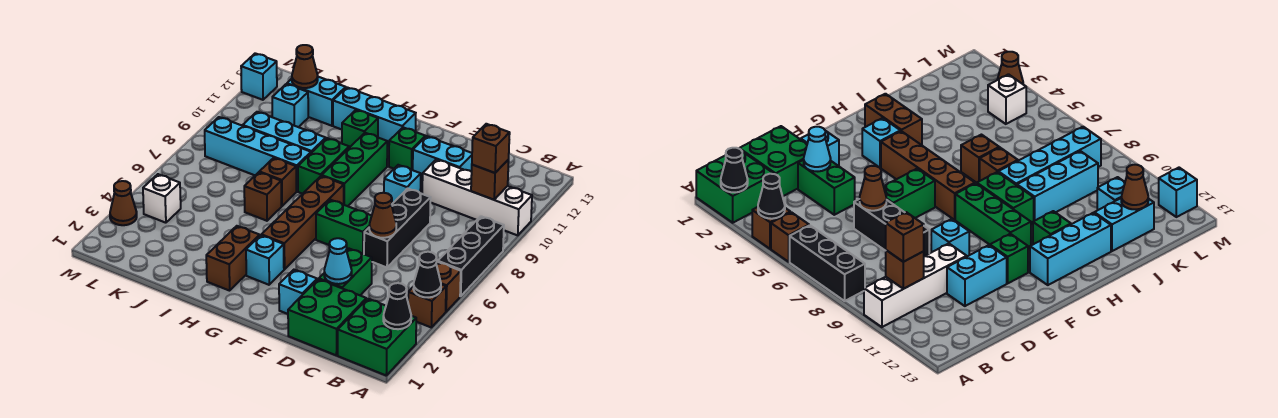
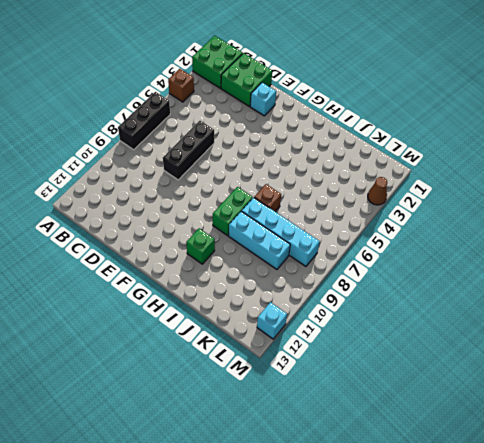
none -> brown brick A5 level 1
none -> white brick A10:D10 level 1
none -> green brick D3:D4 level 1
none -> cyan brick D11:E11 level 1

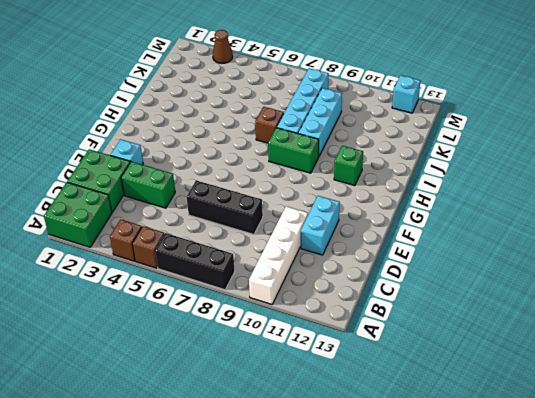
none -> green brick E6:F6 level 1
none -> cyan brick E9 level 1
none -> green brick F11 level 1
none -> cyan brick G3 level 1

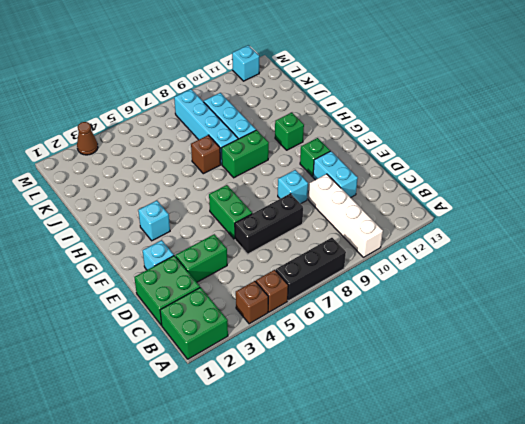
none -> brown brick G4:G7 level 1
none -> green brick G8:G10 level 1
none -> cyan brick G12:I12 level 1
none -> brown brick H2:H3 level 1

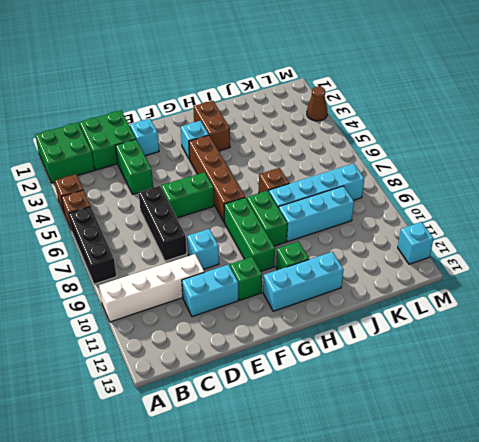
none -> brown brick I6 level 1
none -> cyan brick J12:K12 level 1
none -> cyan brick K11 level 1
none -> white brick L4 level 1

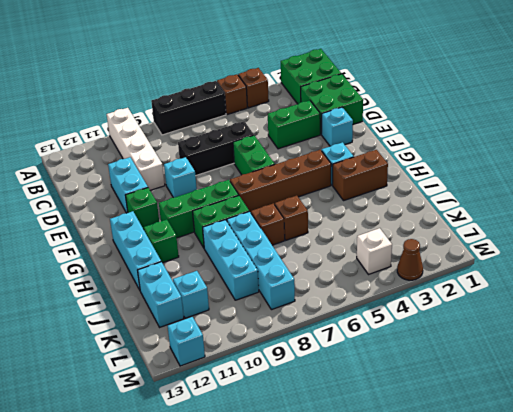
none -> black cone A2 level 2
none -> black cone A4 level 2
none -> brown brick B10 level 2
none -> cyan cone D3 level 2

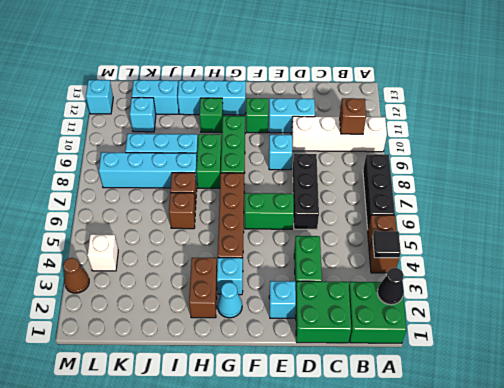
black tile A4 level 2 -> black cone A4 level 2
cyan cone G2 level 1 -> cyan cone D3 level 2
none -> brown cone D6 level 2
none -> brown cone K12 level 2
none -> brown brick B10 level 3

